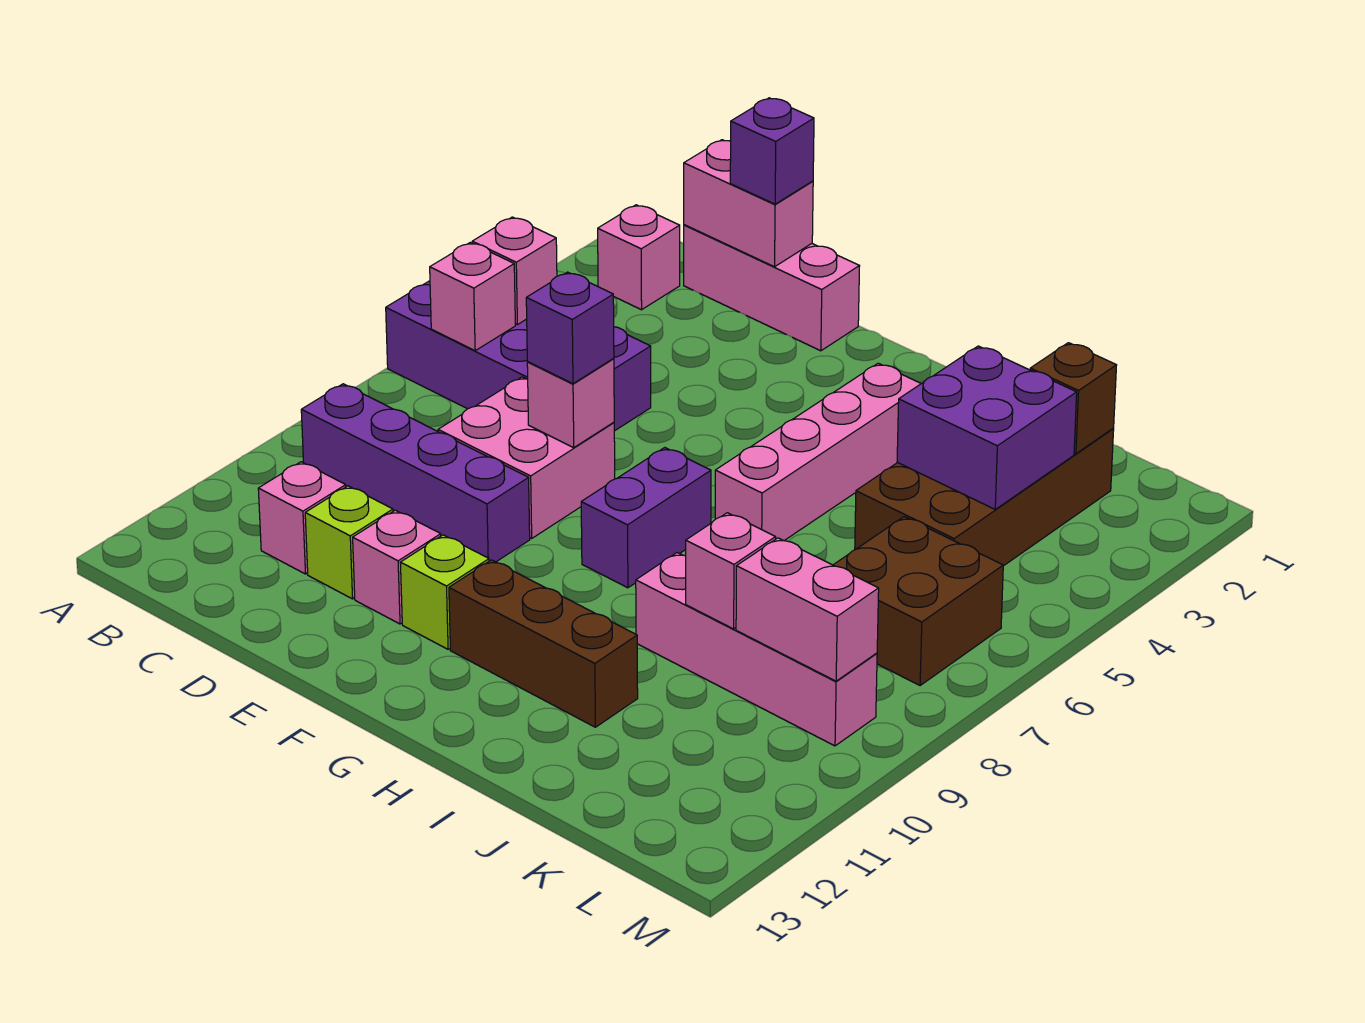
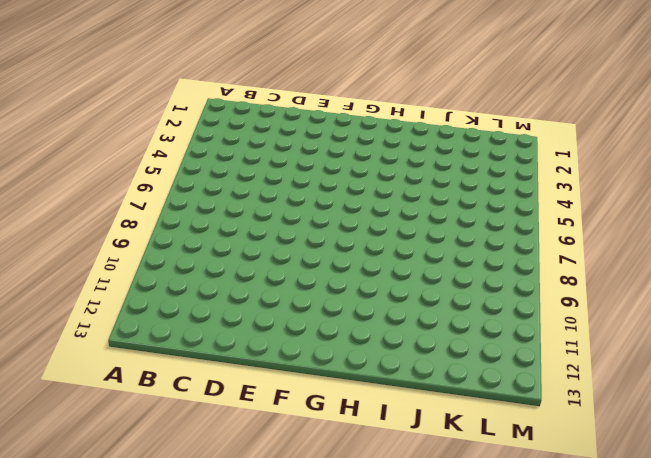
none -> purple brick A5:D6 level 1
none -> pink brick B2 level 1
none -> purple brick B9:E9 level 1

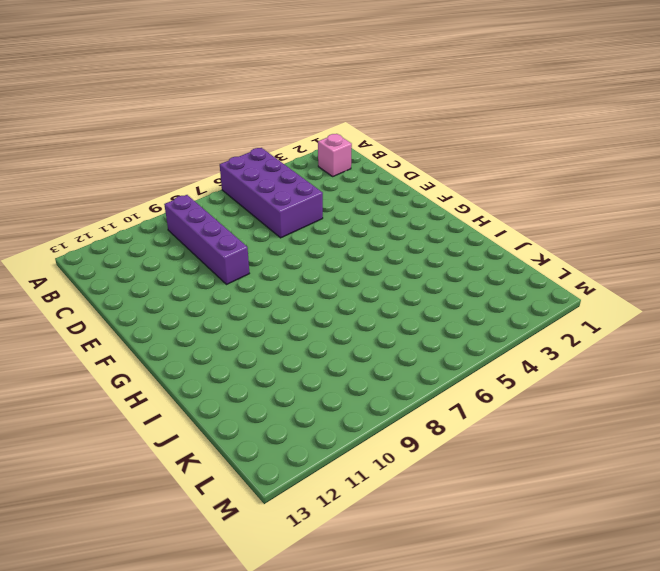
none -> pink brick C1:E1 level 1
none -> pink brick C11 level 1
none -> pink brick D7:E8 level 1

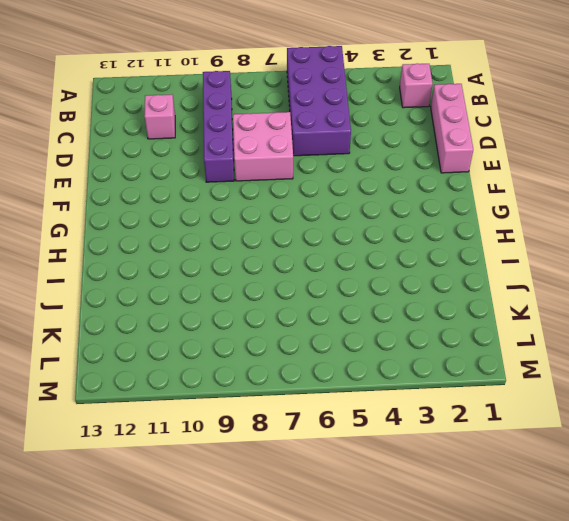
none -> lime brick D11 level 1
none -> pink brick E11 level 1
none -> lime brick F11 level 1

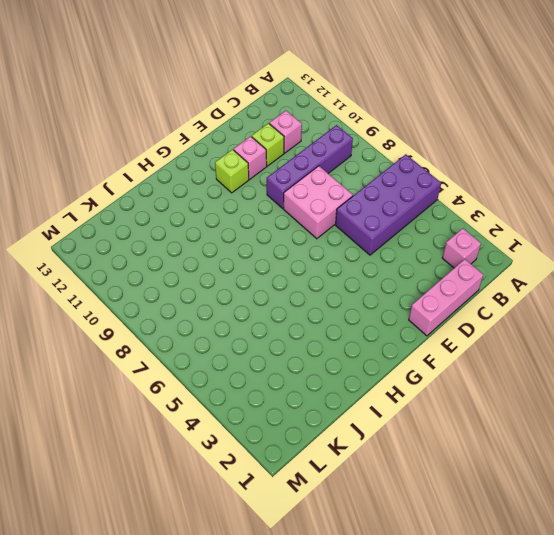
none -> purple brick G7:G8 level 1
none -> brown brick G11:I11 level 1
none -> pink brick H3:H6 level 1

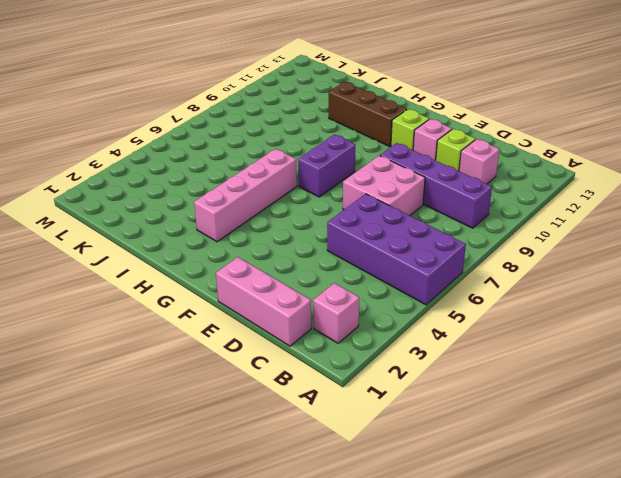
none -> pink brick I9:L9 level 1
none -> brown brick J2:K5 level 1
none -> brown brick K6:L7 level 1

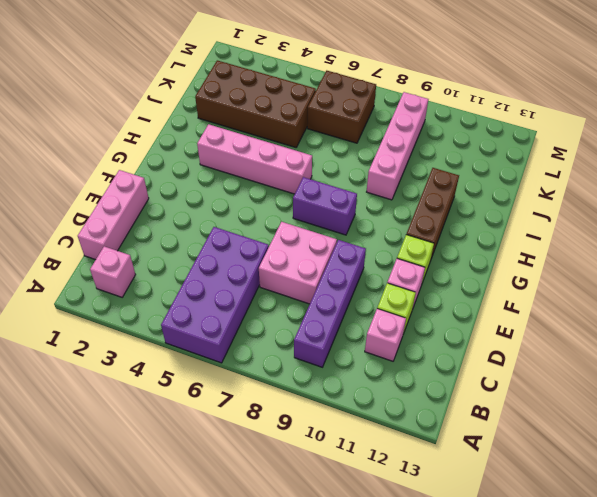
none -> pink brick B5 level 2
none -> pink brick B6 level 2
none -> pink brick C1:D1 level 2

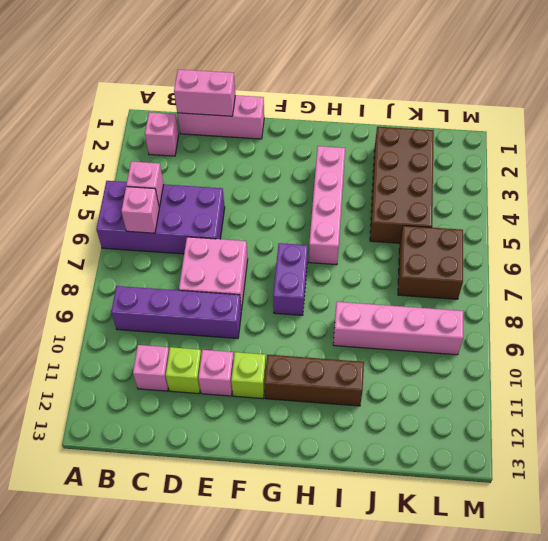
none -> pink brick E7 level 2
none -> purple brick J3:K4 level 2
none -> pink brick J9 level 2

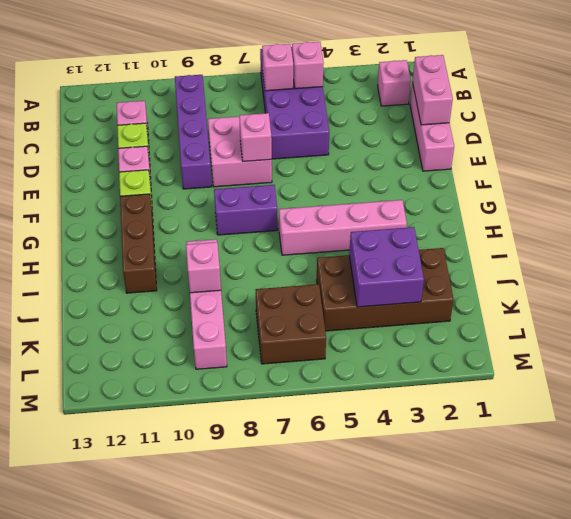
none -> brown brick K2 level 2
none -> pink brick K9:L9 level 2
none -> purple brick D1 level 3

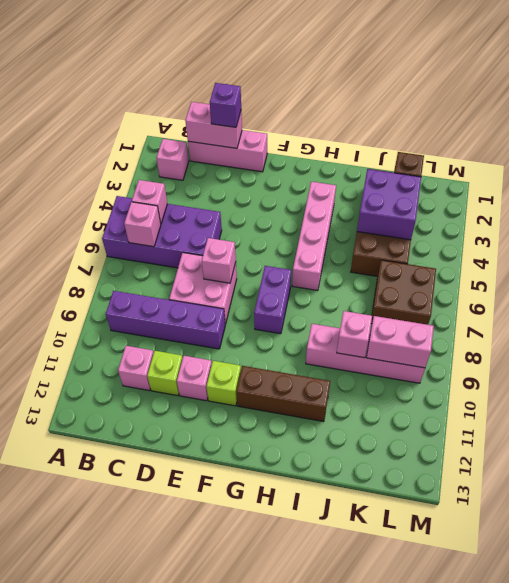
none -> purple brick E7 level 3

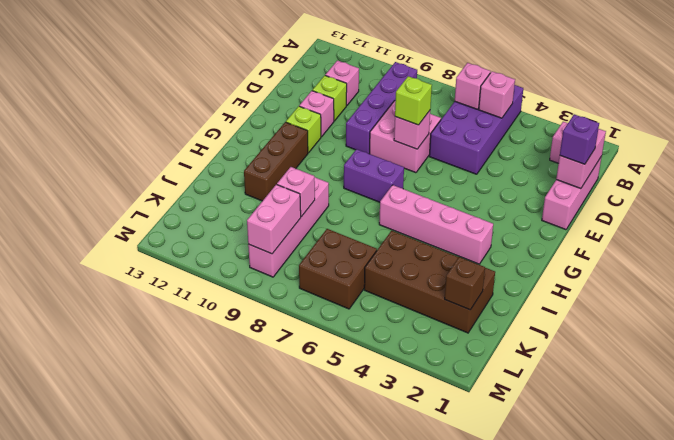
lime brick E7 level 3 -> purple brick E7 level 3
none -> purple brick J3:K4 level 2

